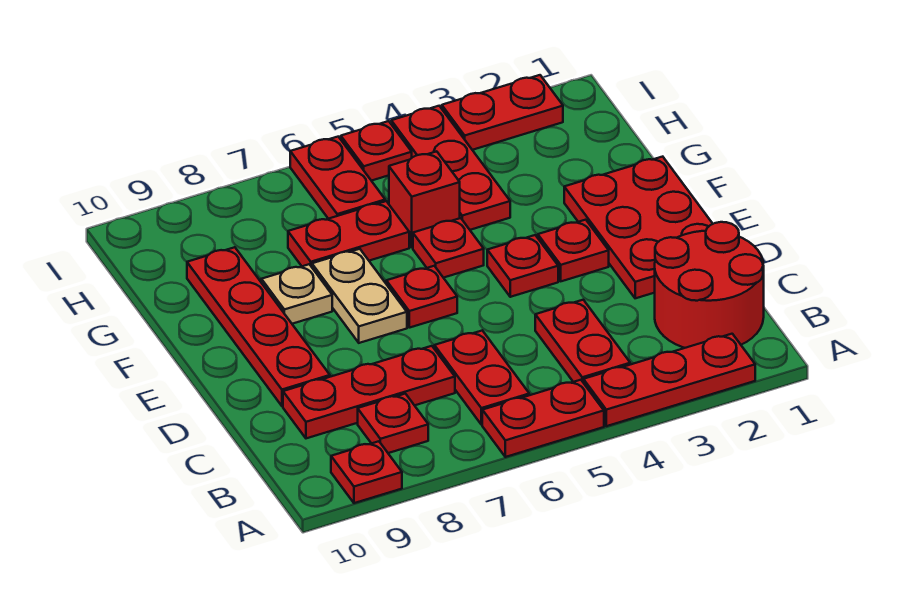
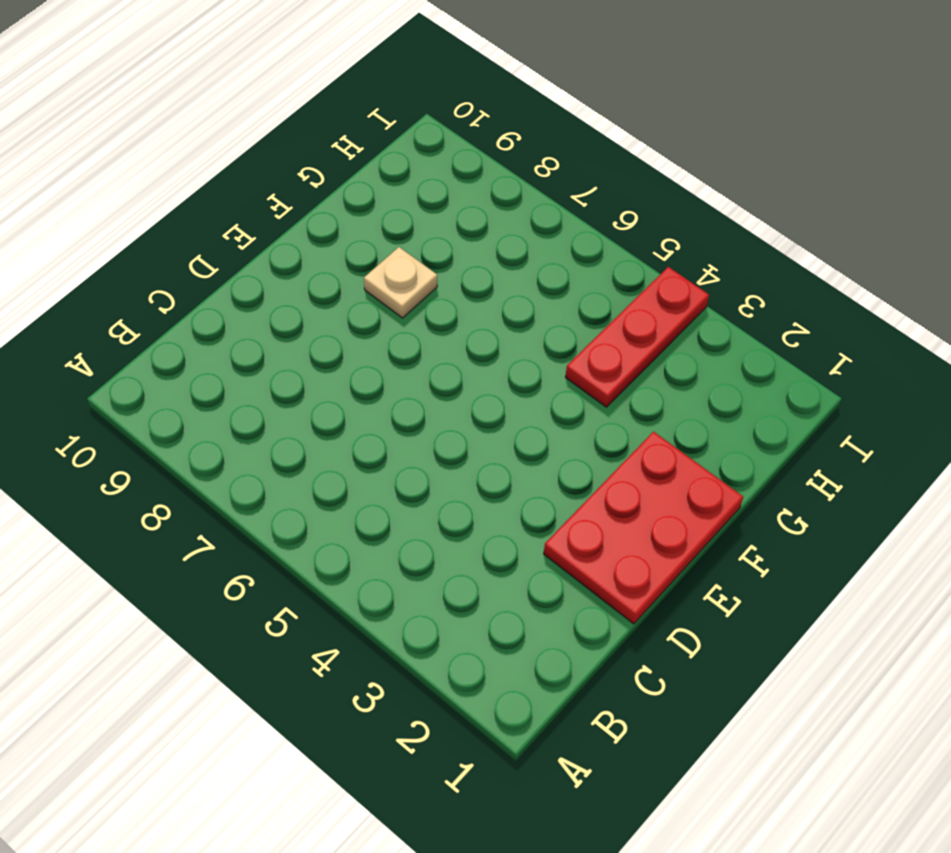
none -> red plate A2:A4 level 1
none -> red plate A5:A6 level 1
none -> red plate A9 level 1

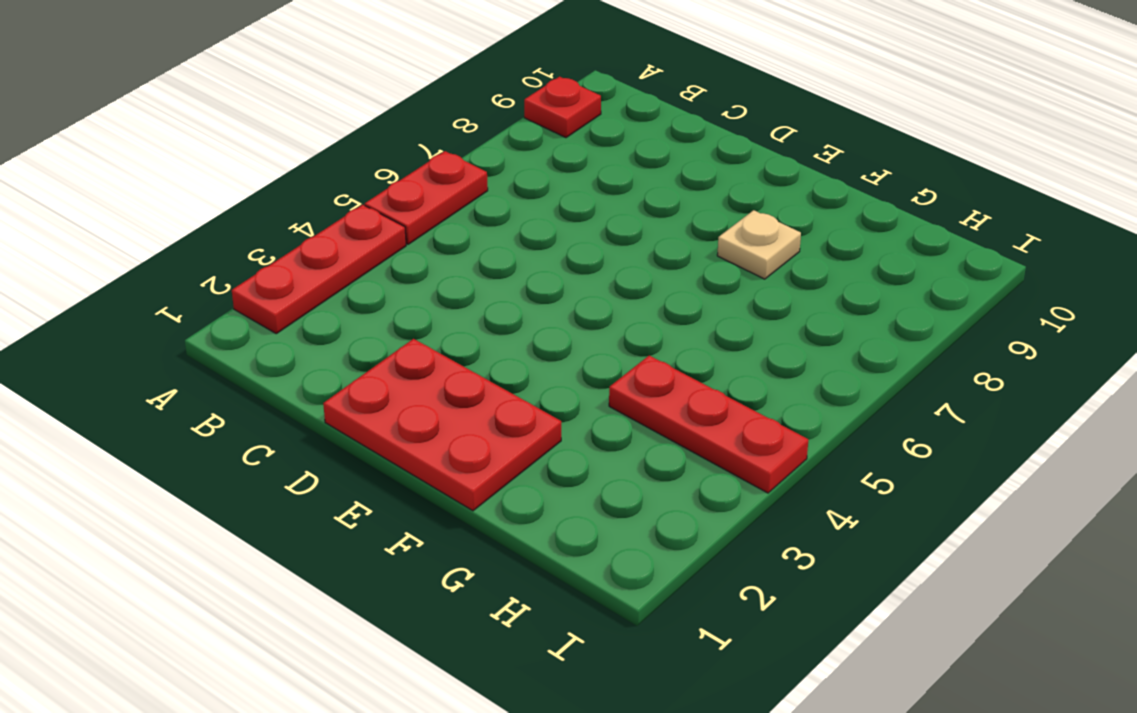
none -> red round brick B1:C2 level 1
none -> red plate B4:C4 level 1
none -> red plate B6:C6 level 1

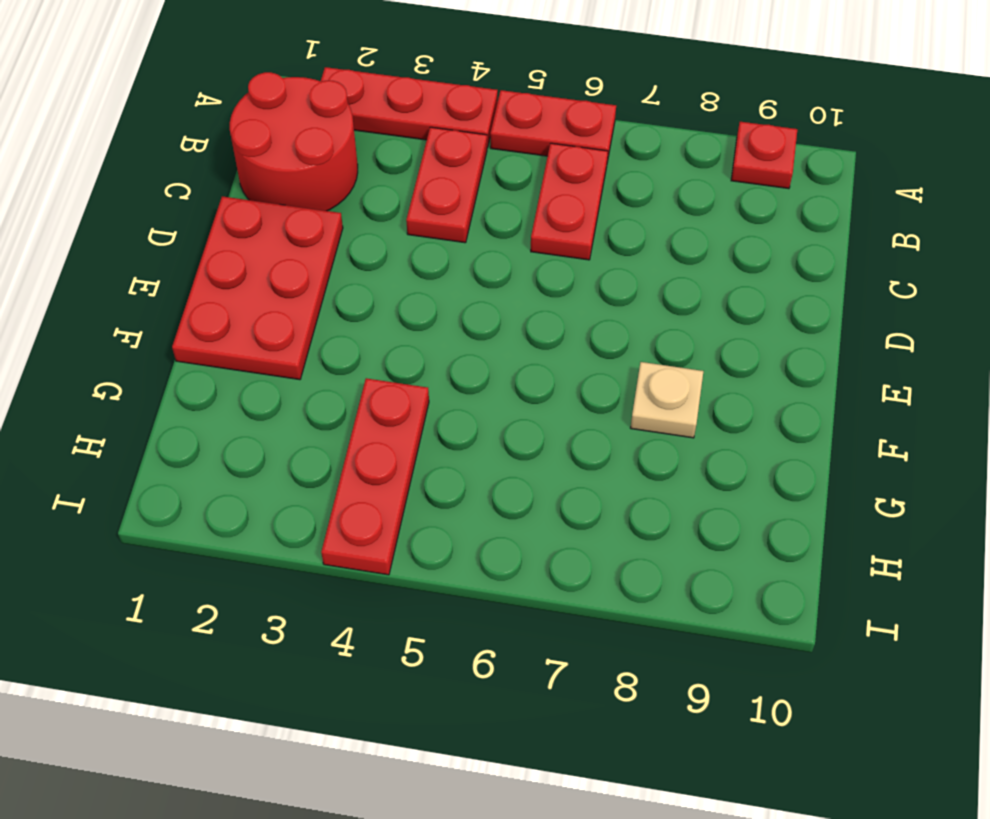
none -> red plate B8 level 1
none -> red plate C7:C9 level 1
none -> red plate D9:G9 level 1

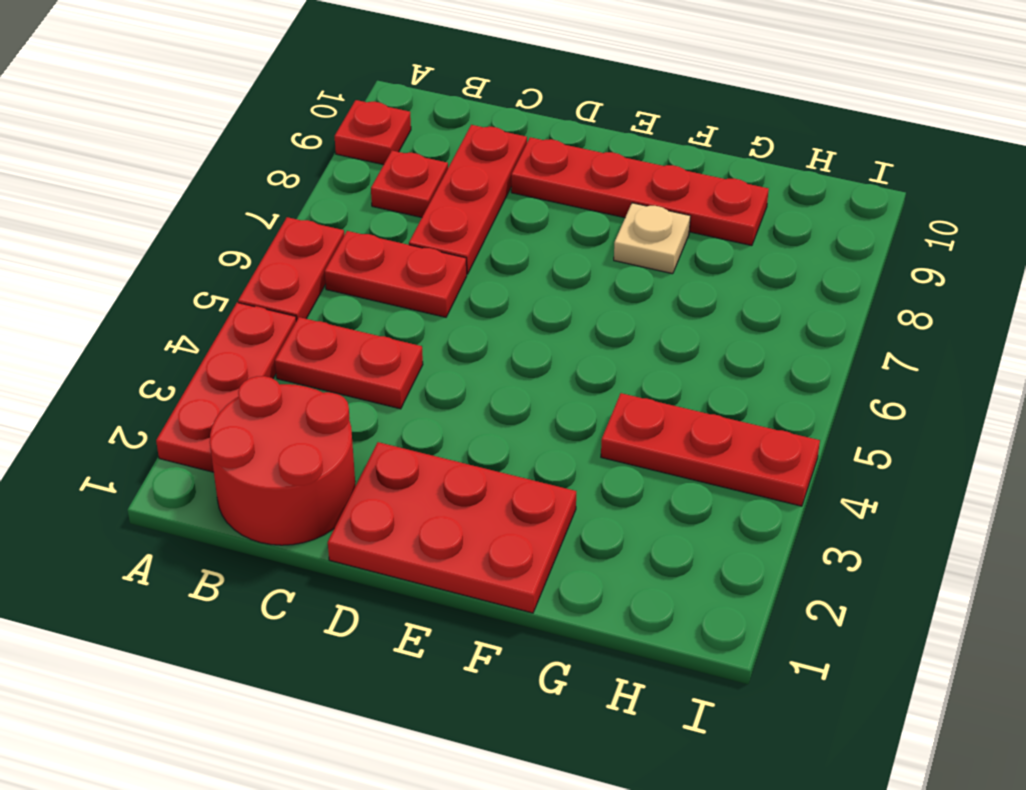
none -> red plate E3 level 1
none -> red plate E4 level 1
none -> red plate E6 level 1

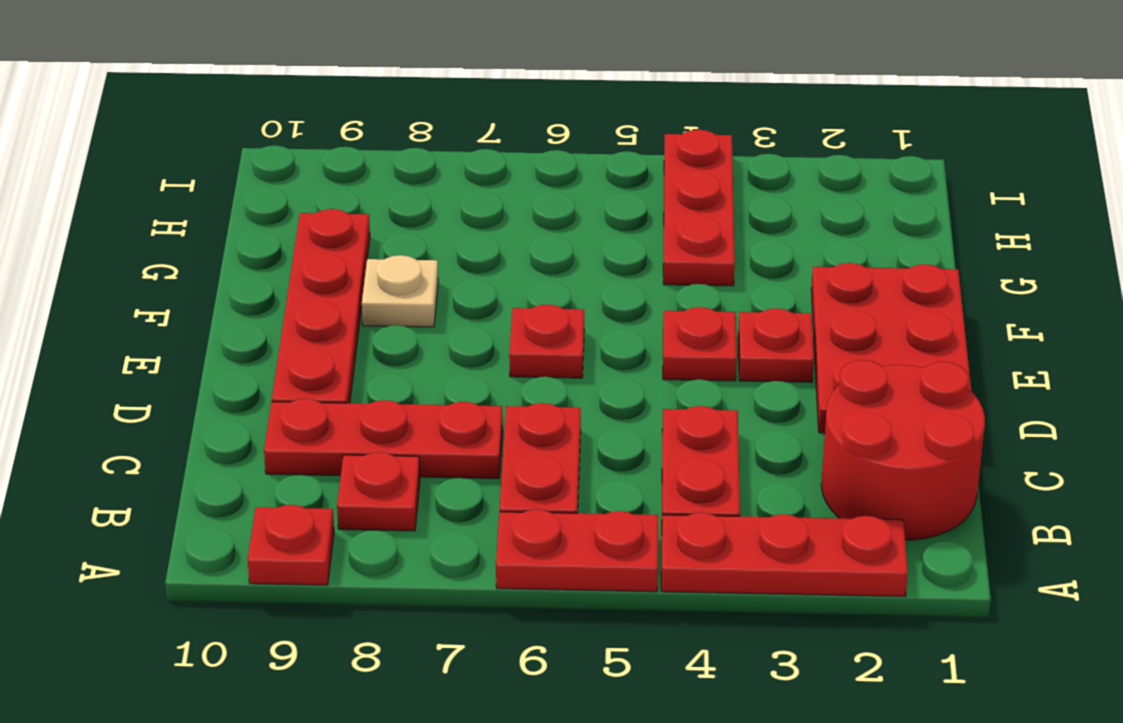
none -> tan plate E7:F7 level 1
none -> red plate F5 level 1
none -> red brick G5 level 1

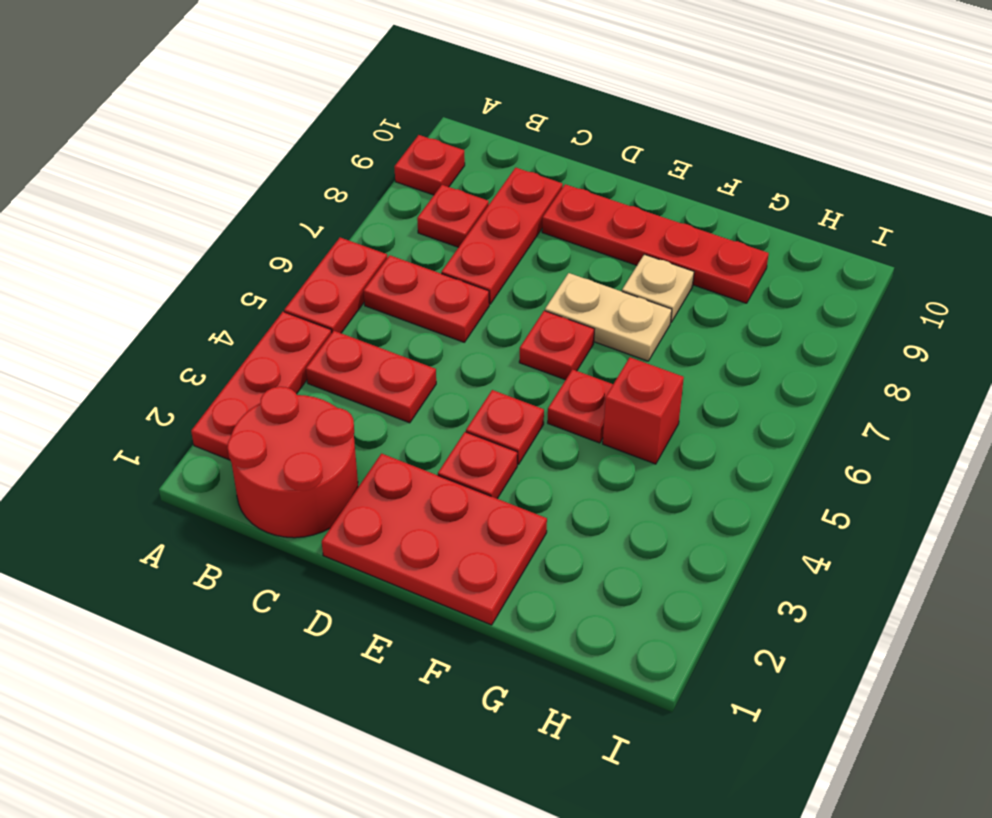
none -> red plate G4:I4 level 1
none -> red plate G6:G7 level 1
none -> red plate H6:I6 level 1

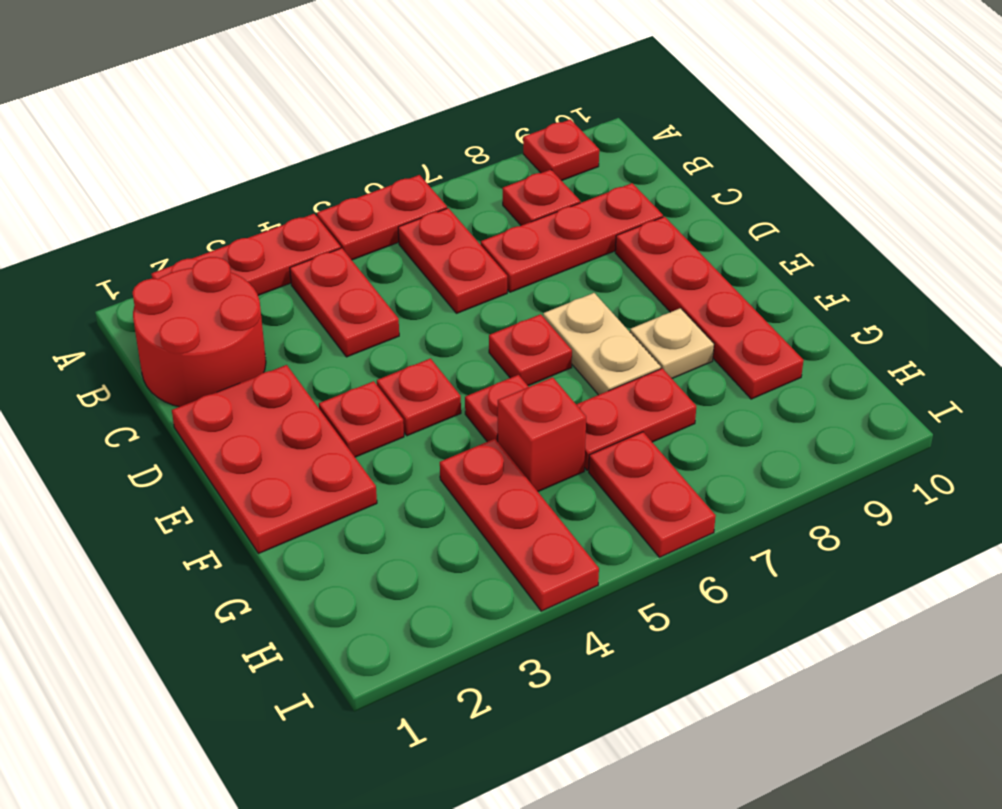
none -> red plate I2:I3 level 1
none -> red plate I5 level 1

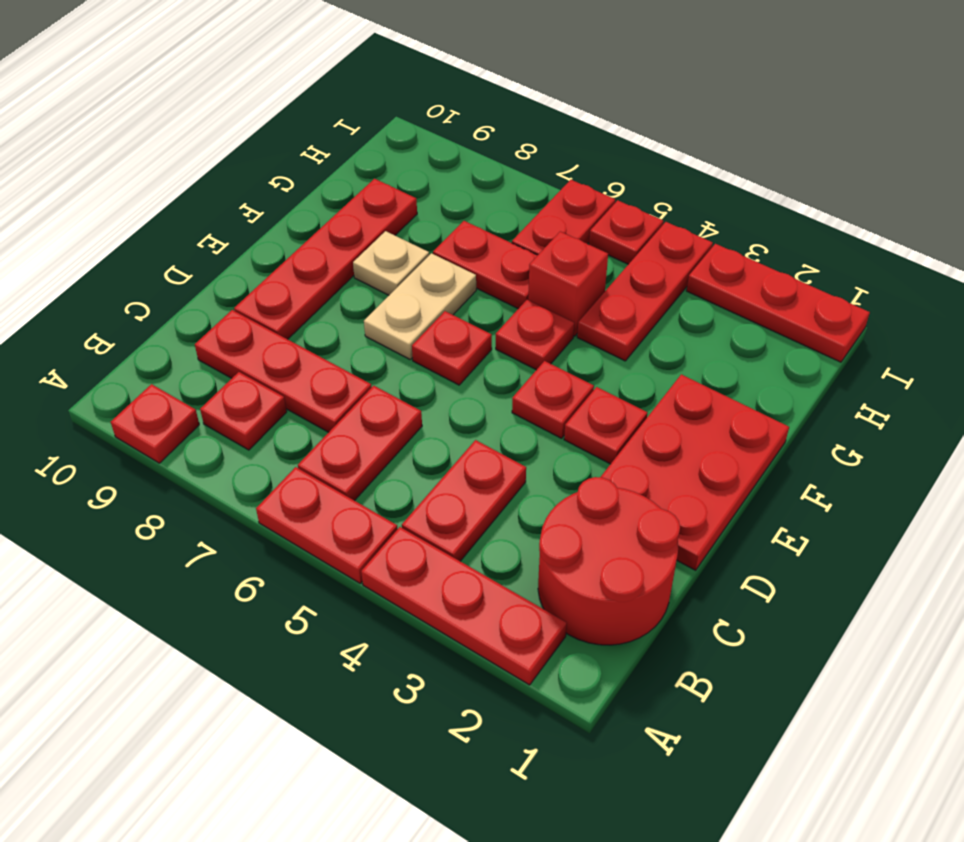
red plate I1:I3 level 1 -> red plate I2:I3 level 1

